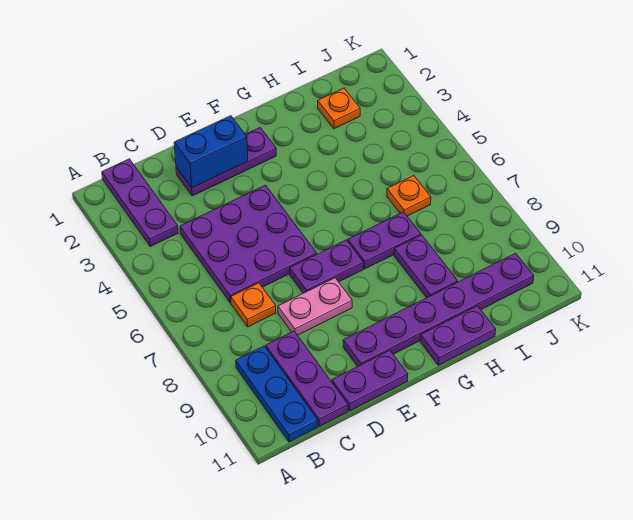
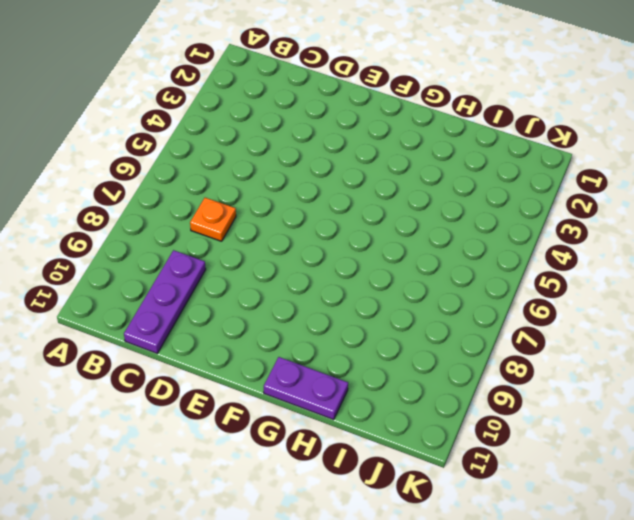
none -> purple plate B1:B3 level 1
none -> blue plate B9:B11 level 1
none -> purple plate C4:E6 level 1

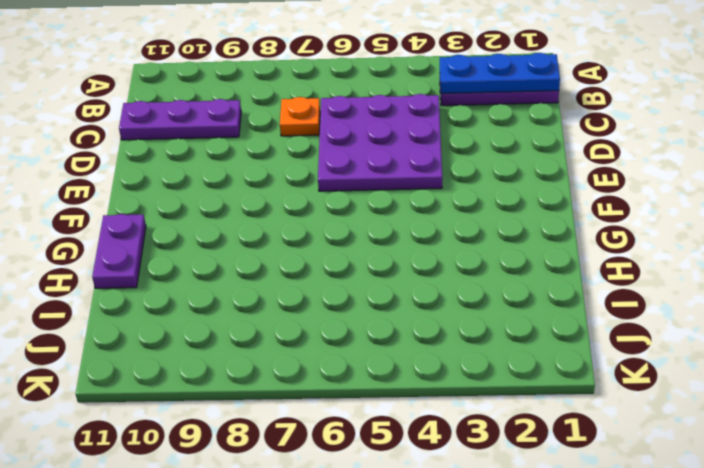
blue plate B1:B3 level 2 -> blue plate B9:B11 level 1
none -> purple plate D2:F2 level 1
none -> pink plate D8:E8 level 1
none -> purple plate D11:E11 level 1

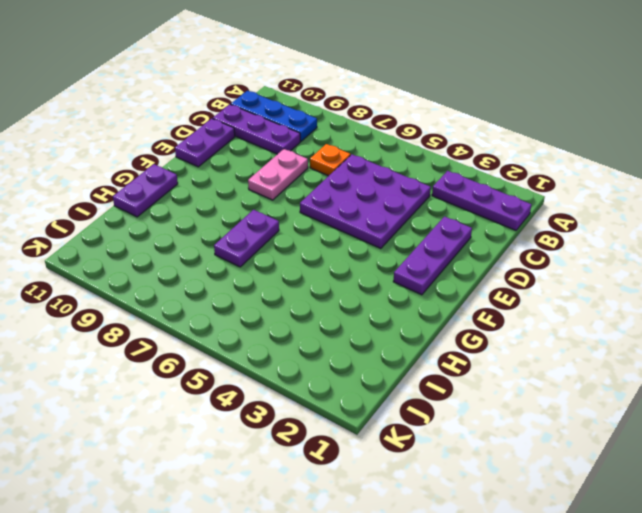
none -> purple plate E7:F7 level 1
none -> purple plate E10:J10 level 1
none -> purple plate H8:H9 level 1

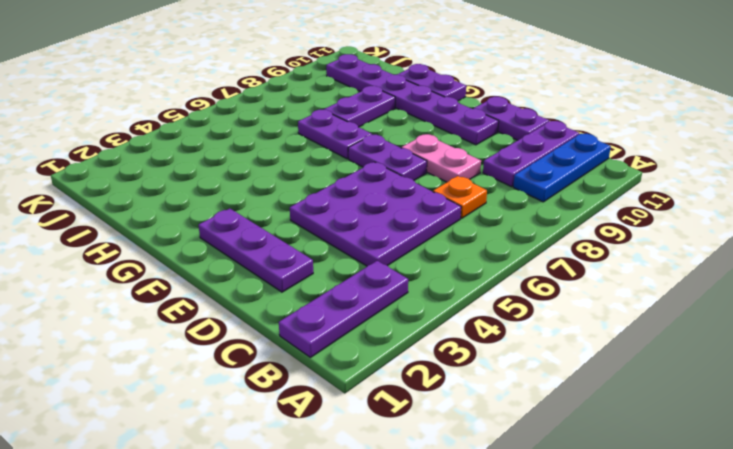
none -> orange plate I2 level 1
none -> orange plate I6 level 1
none -> blue brick D2:E2 level 2

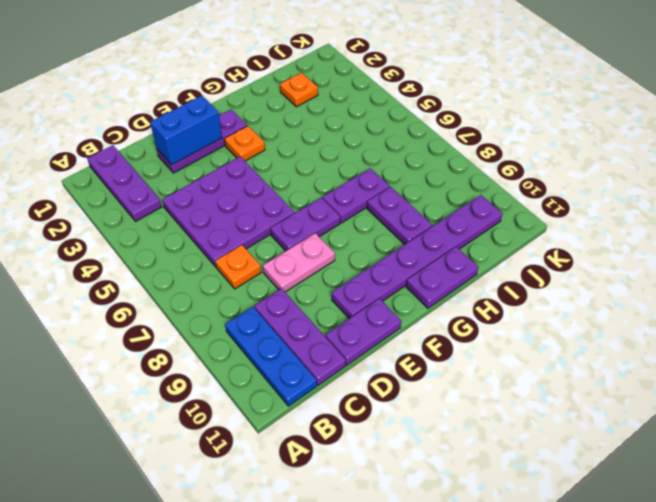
orange plate F3 level 1 -> orange plate I6 level 1

